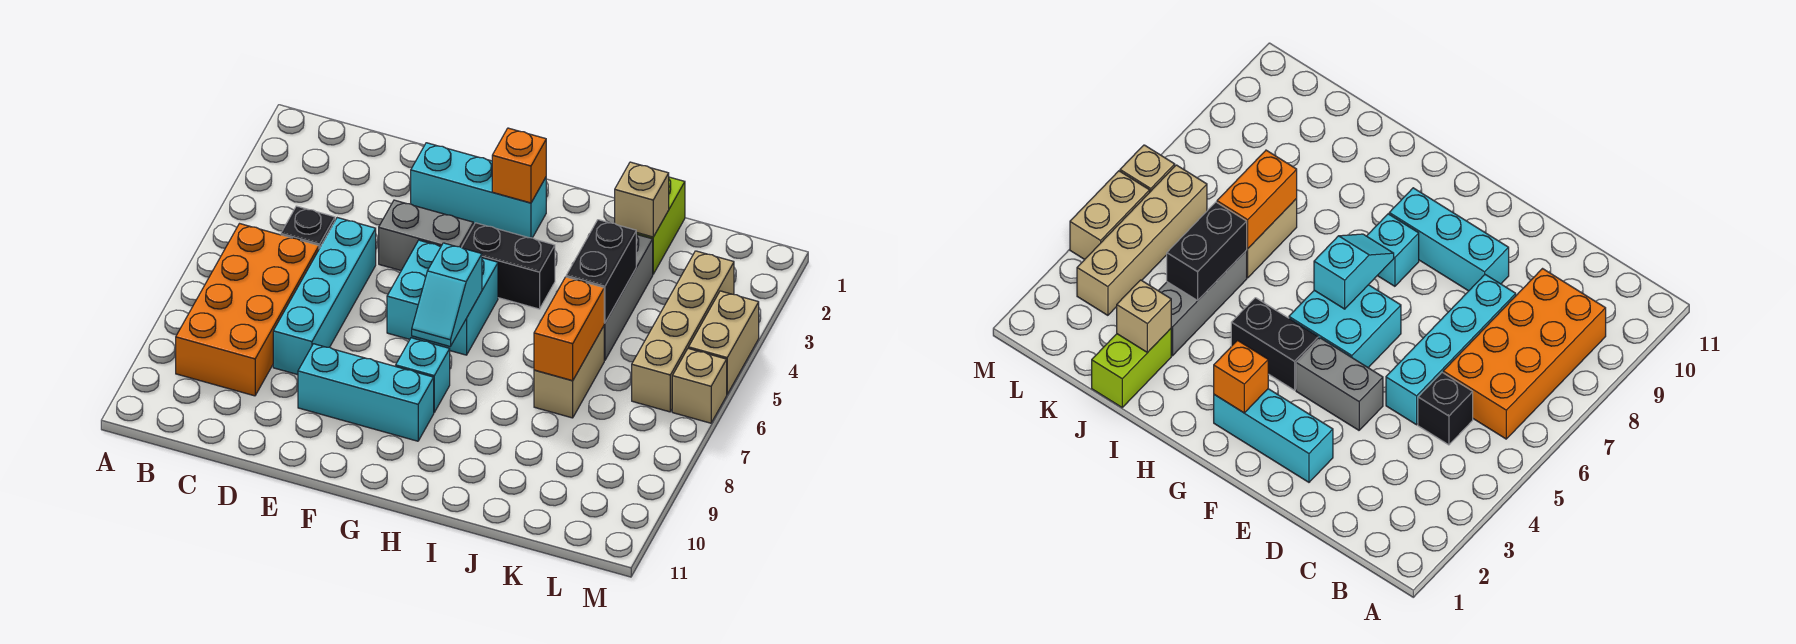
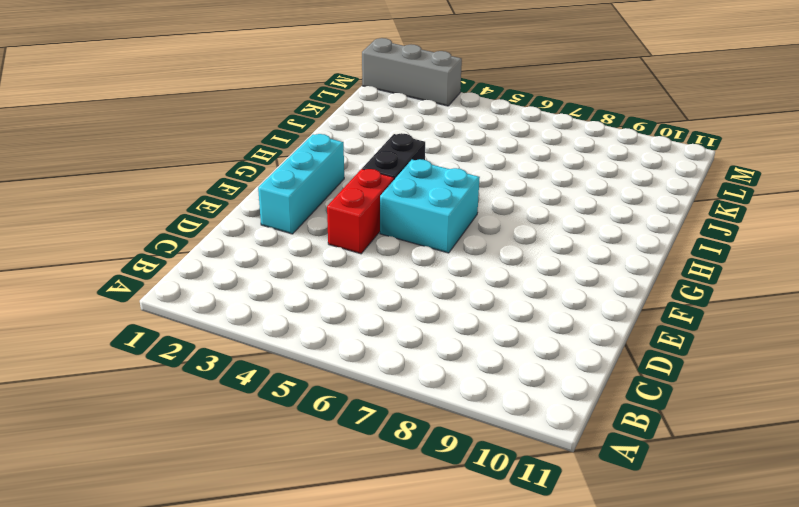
red brick E4:F4 level 1 -> grey brick E4:F4 level 1
grey brick M1:M3 level 1 -> grey brick J3:J5 level 1
none -> orange brick B6:C9 level 1
none -> black brick C5 level 1
none -> cyan brick D5:D8 level 1

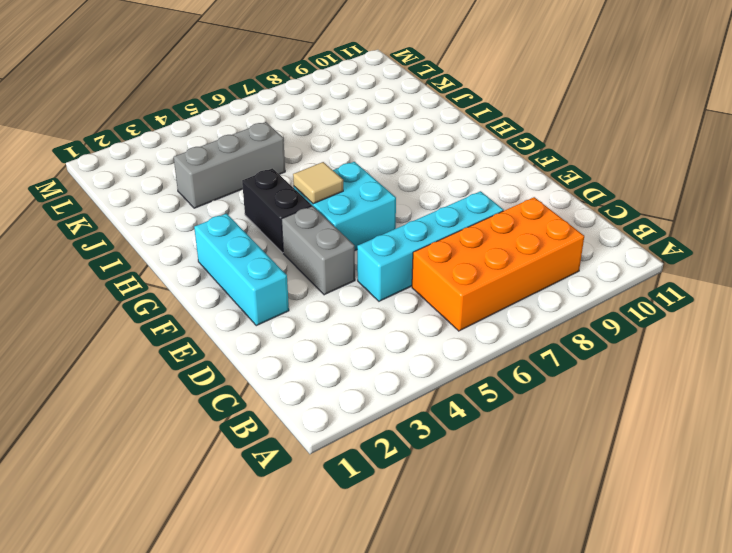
tan tile G5 level 2 -> none
none -> black brick C5 level 1
none -> cyan brick E9:G9 level 1
none -> cyan brick G8 level 1

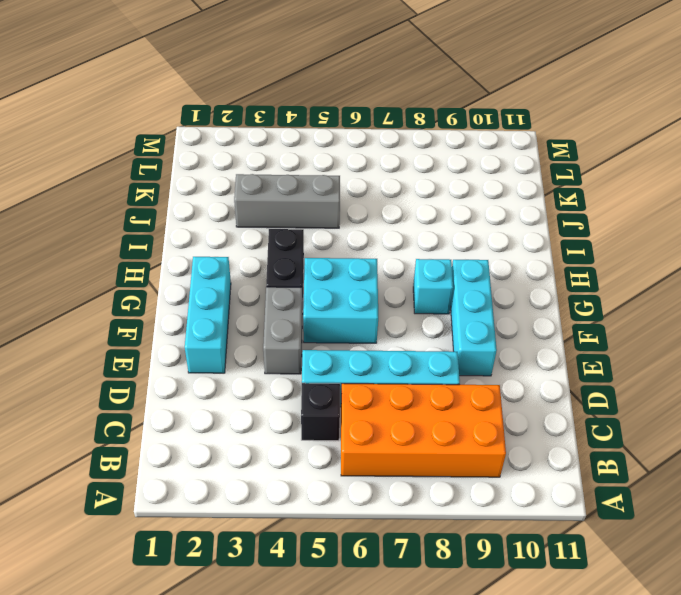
none -> lime brick J1:J2 level 1
none -> tan brick J6:J7 level 1
none -> tan brick L3:L6 level 1

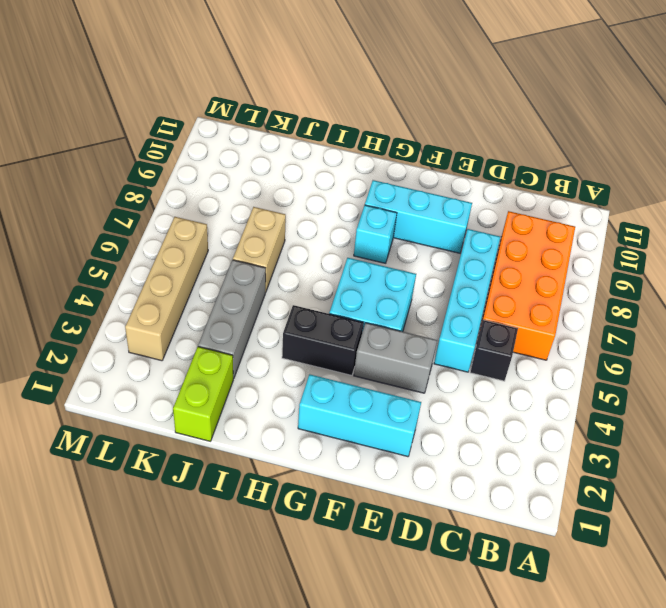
none -> tan brick M4:M5 level 1
none -> tan brick M6 level 1
none -> orange brick G2 level 2

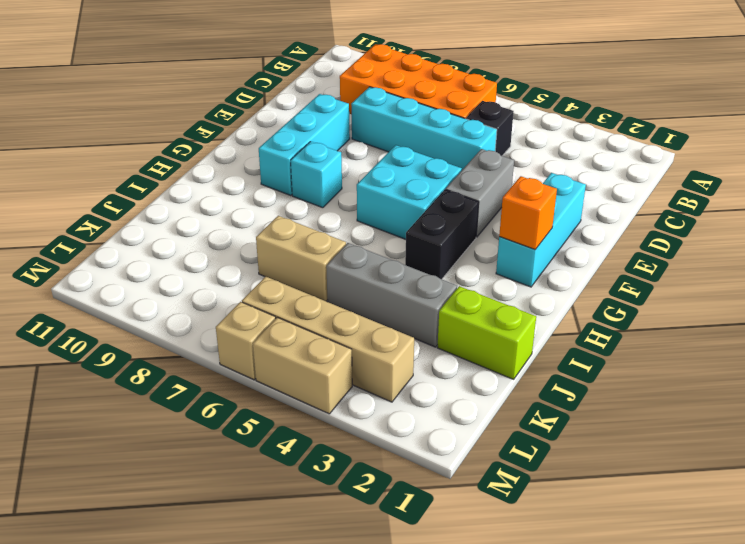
none -> cyan slope G6:G7 level 2 top 6
none -> tan brick J2 level 2
none -> black brick J4:J5 level 2

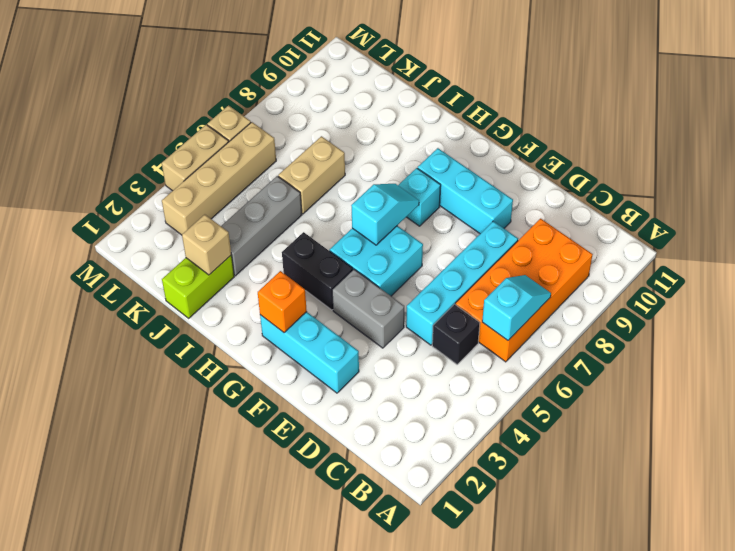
cyan slope B6:B7 level 2 top 6 -> none
none -> black brick J4:J5 level 2
none -> orange brick J6:J7 level 2

